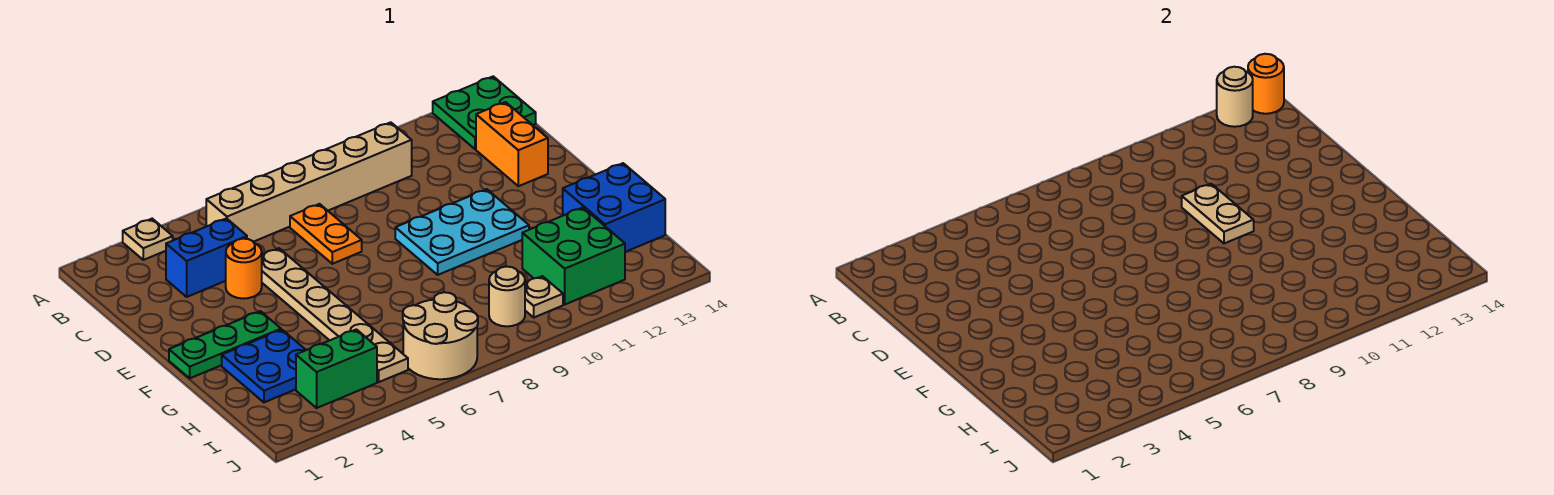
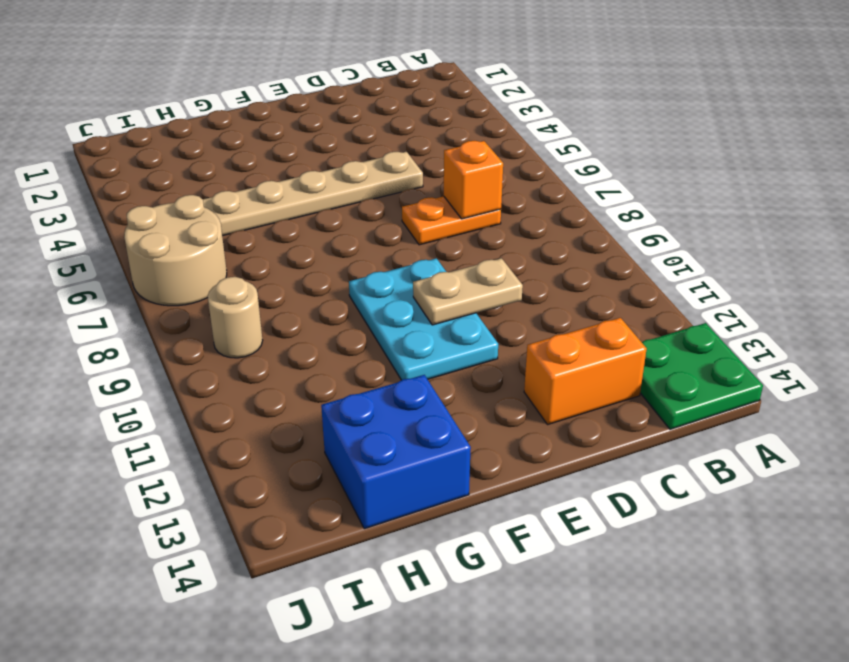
orange brick C7 level 2 -> none
none -> tan plate A3 level 1
none -> tan brick B5:B10 level 1
none -> blue brick C3:C4 level 1

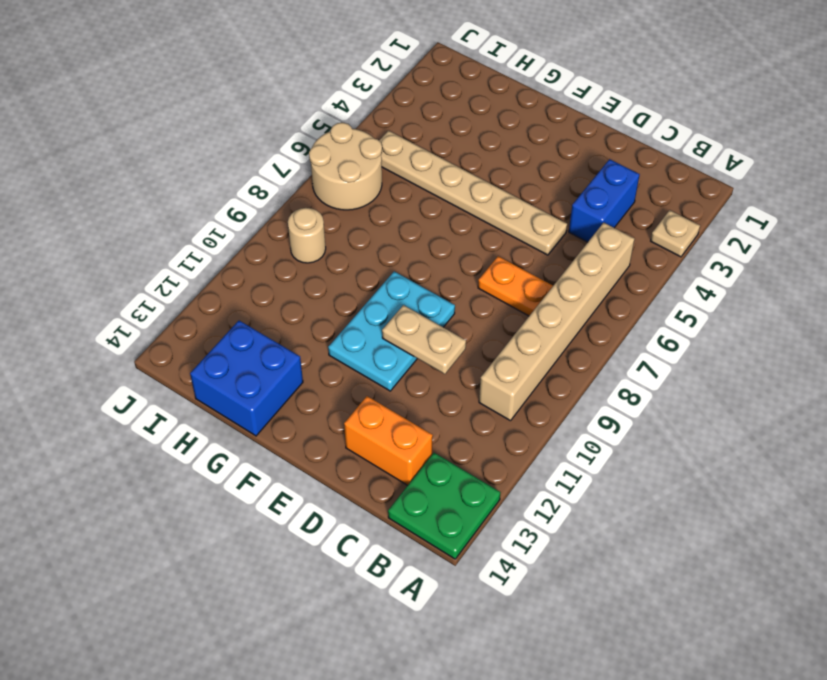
none -> orange round brick D4 level 1
none -> green plate F1:F3 level 1
none -> blue plate G2:H3 level 1

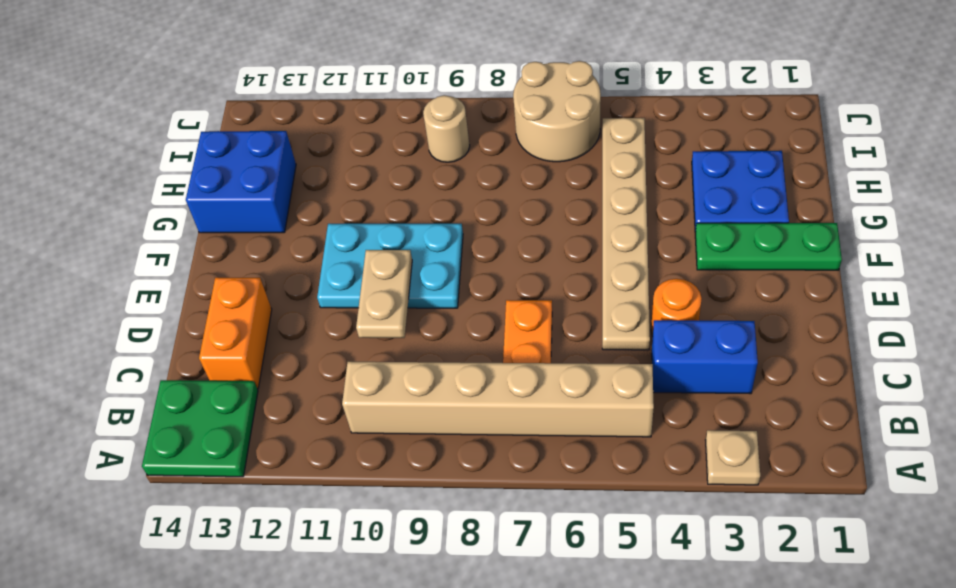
none -> green brick H11:I12 level 1
none -> green brick I3:I4 level 1
none -> tan plate I10 level 1

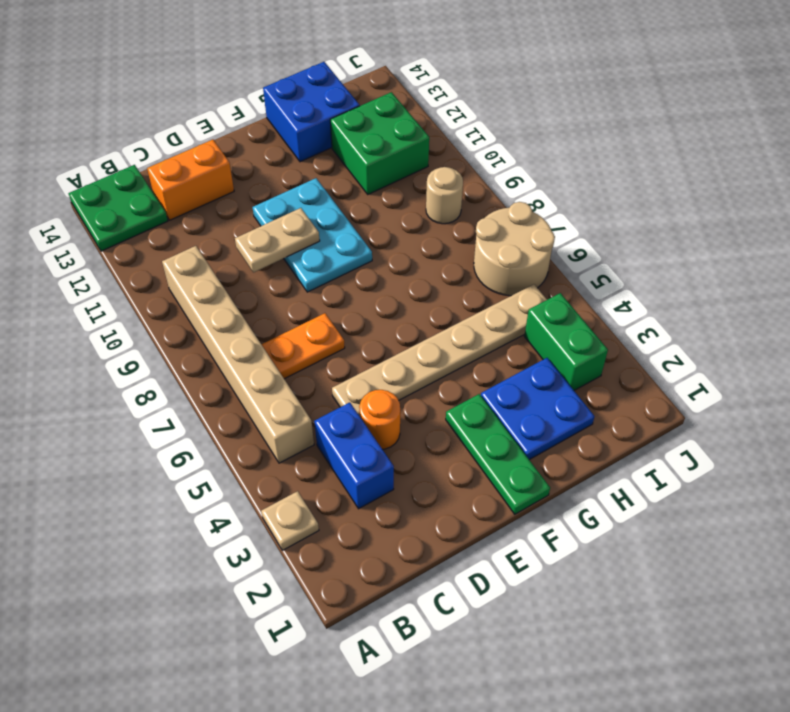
none -> tan plate I10 level 1
none -> tan round brick A13 level 2
none -> orange round brick A14 level 2

